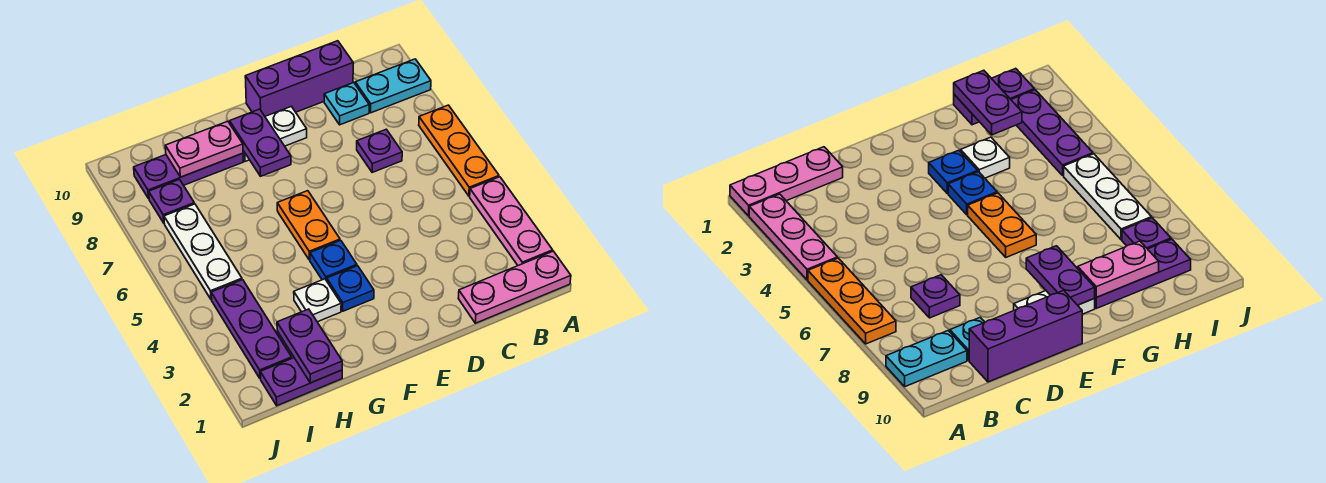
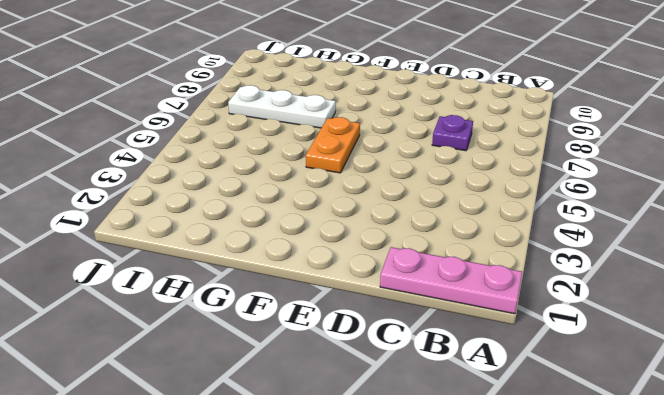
white plate G7:I7 level 1 -> white plate I5:I7 level 1
none -> pink plate A2:A4 level 1
none -> orange plate A5:A7 level 1
none -> cyan plate A9:B9 level 1

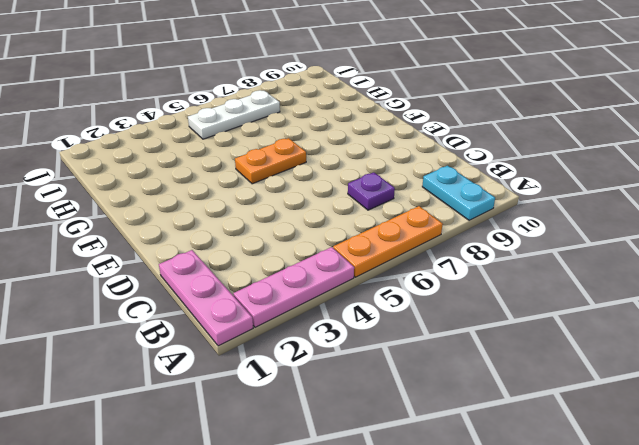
none -> cyan plate C9 level 1
none -> purple brick C10:E10 level 1
none -> white plate E9:F9 level 1

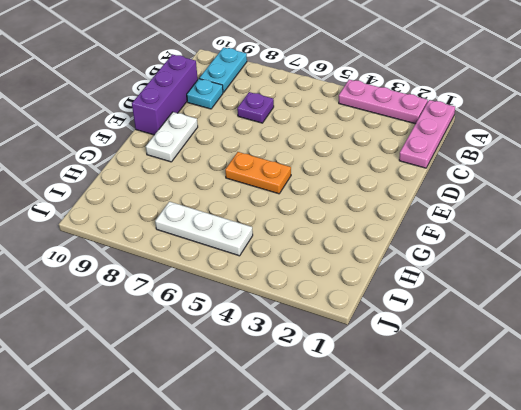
none -> orange plate A5:A7 level 1
none -> blue plate F3 level 1
none -> blue plate F4 level 1

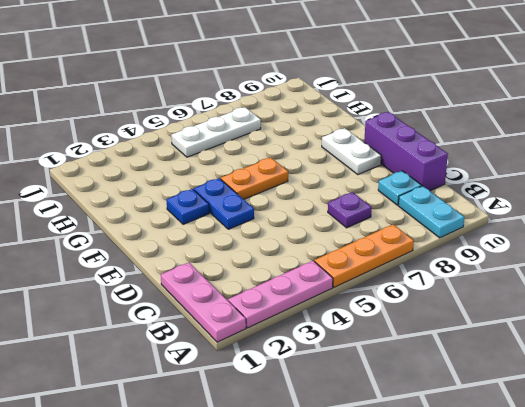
blue plate E4:F4 level 1 -> blue plate F4 level 1
none -> white plate G3 level 1
none -> purple plate G9:I9 level 1
none -> purple plate H1:I1 level 1

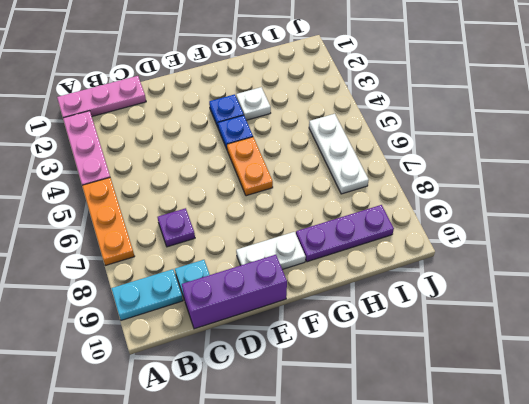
none -> purple plate H1:I1 level 1
none -> purple plate I2:I4 level 1
none -> purple plate I8 level 1

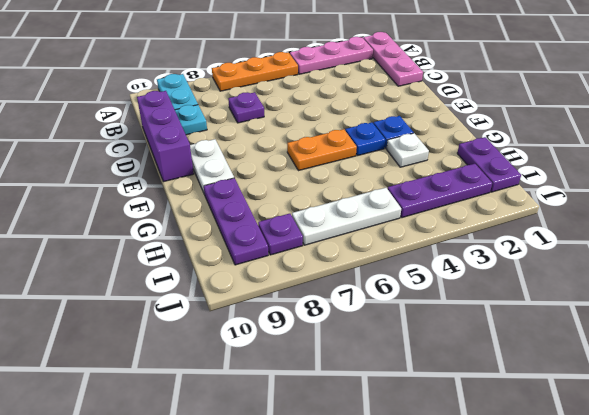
none -> purple plate F8:F9 level 2
none -> pink plate G9:H9 level 2
none -> purple plate H1:H2 level 2

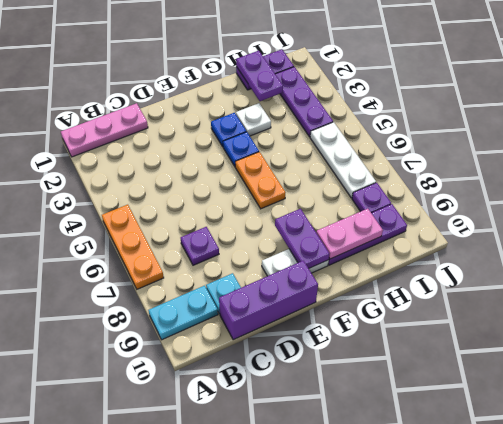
none -> pink plate A2:A4 level 1

